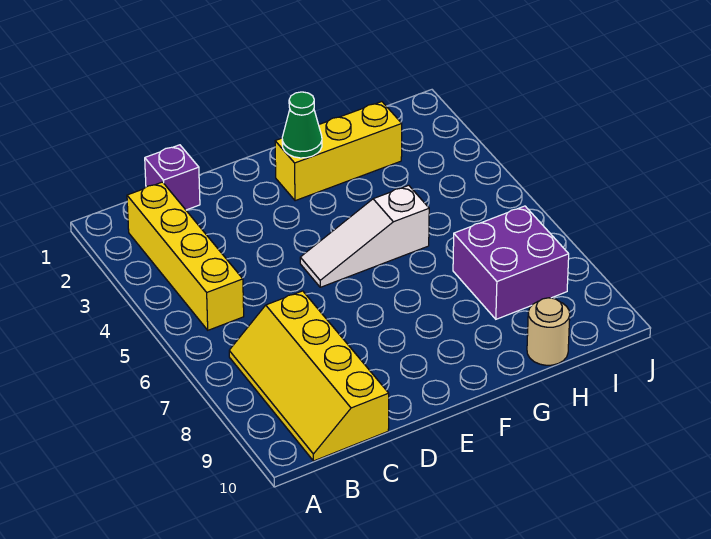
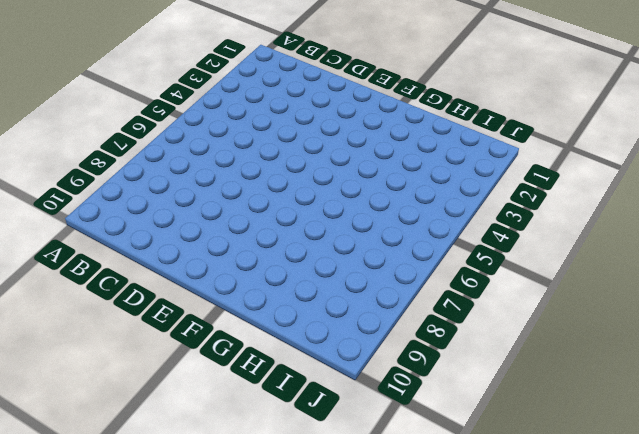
none -> yellow brick B2:B5 level 1
none -> yellow slope B7:C10 level 1 top C

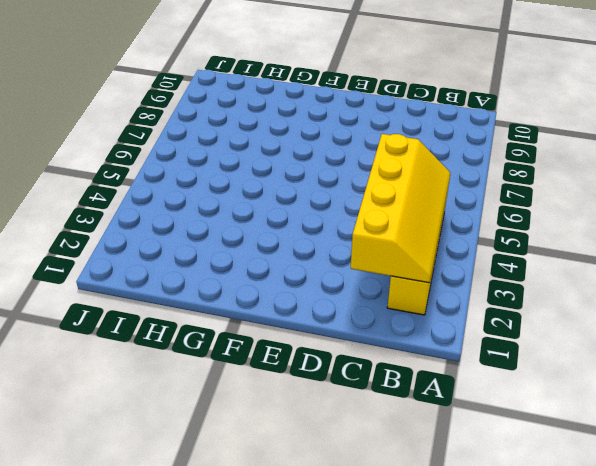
yellow slope B2:C5 level 2 top C -> yellow slope B7:C10 level 1 top C
none -> purple brick C1 level 1
none -> white slope E5:G5 level 1 top G

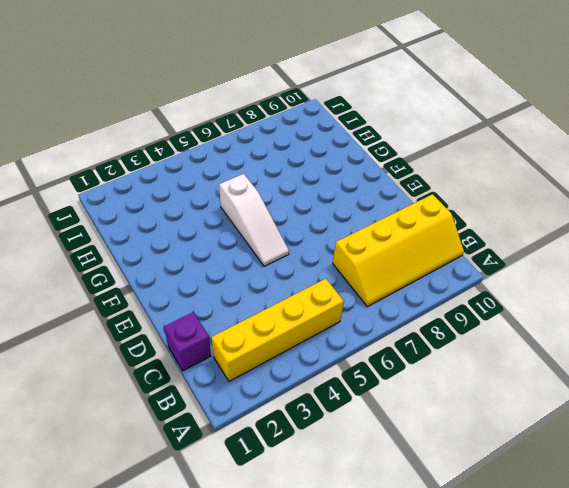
none -> yellow brick F2:H2 level 1
none -> purple brick H7:I8 level 1

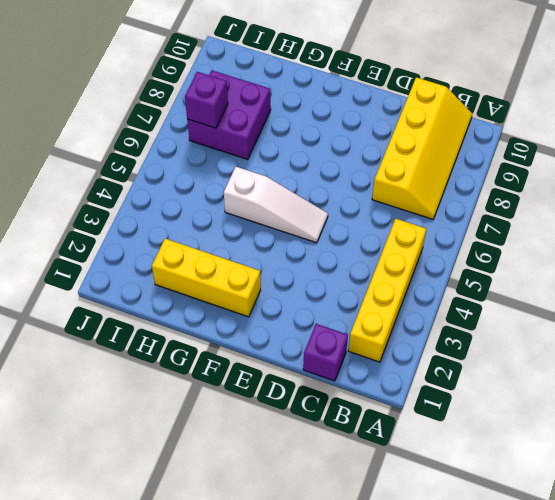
purple brick I7 level 2 -> none
none -> tan round brick H10 level 1
none -> green cone F2 level 2

